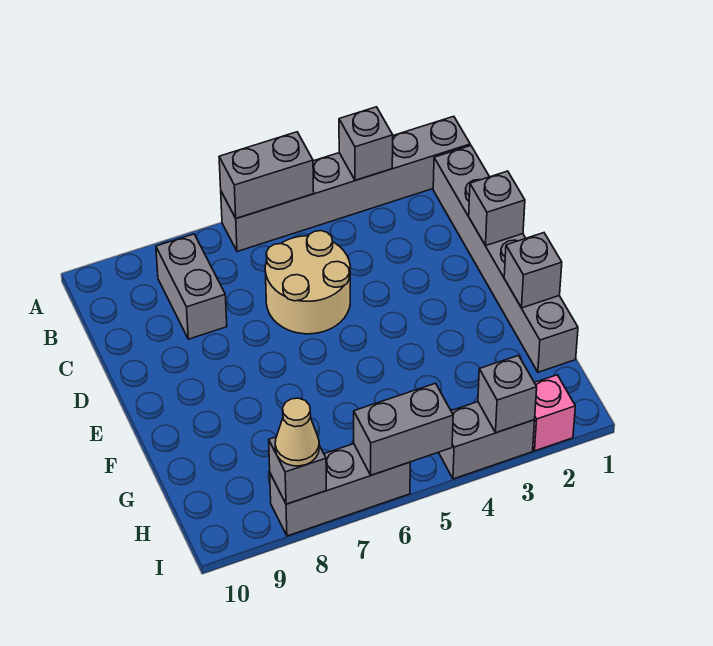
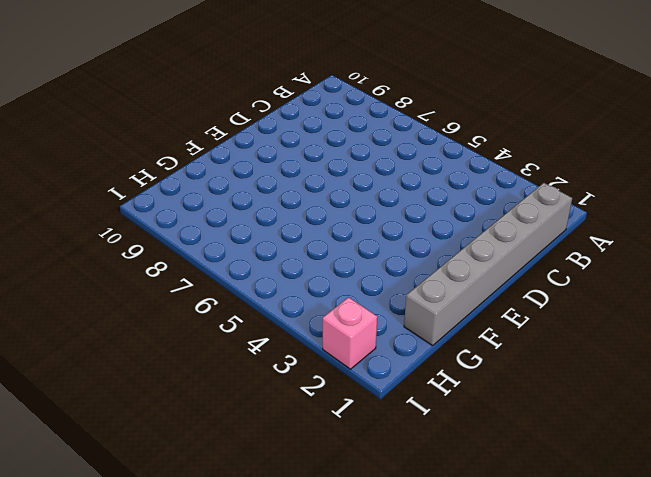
none -> grey brick A1:A6 level 1
none -> grey brick B8:C8 level 1
none -> tan round brick C5:D6 level 1

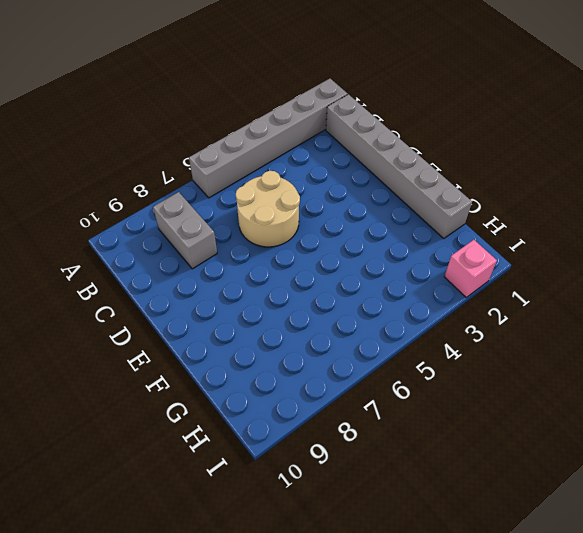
none -> grey brick I3:I4 level 1
none -> grey brick I6:I8 level 1
none -> grey brick A3 level 2

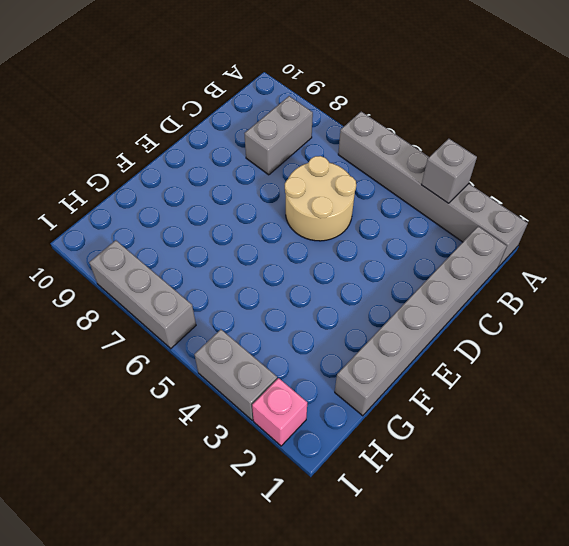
none -> grey brick A5:A6 level 2
none -> grey brick D1 level 2
none -> grey brick F1 level 2

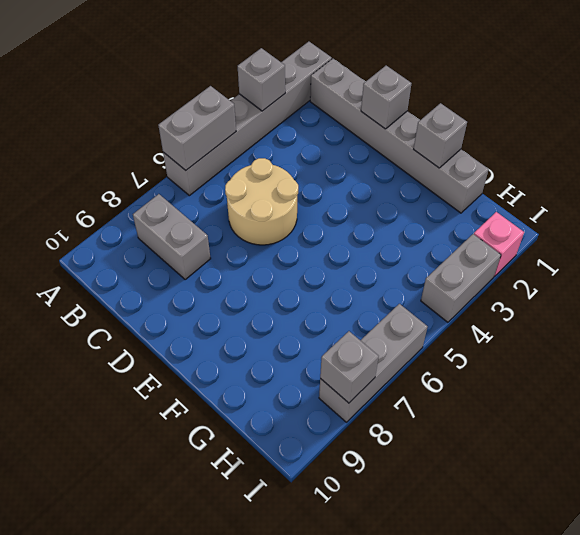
none -> grey brick I3 level 2
none -> grey brick I5:I6 level 2
none -> tan cone I8 level 3

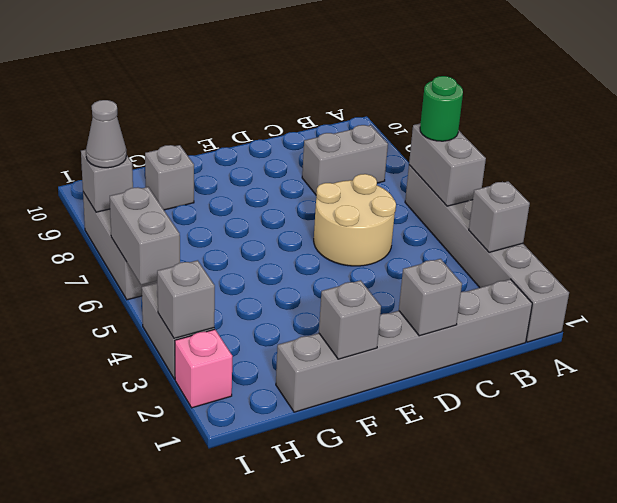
green round brick A6 level 3 -> none
grey brick G9 level 1 -> none
grey cone I8 level 3 -> tan cone I8 level 3

